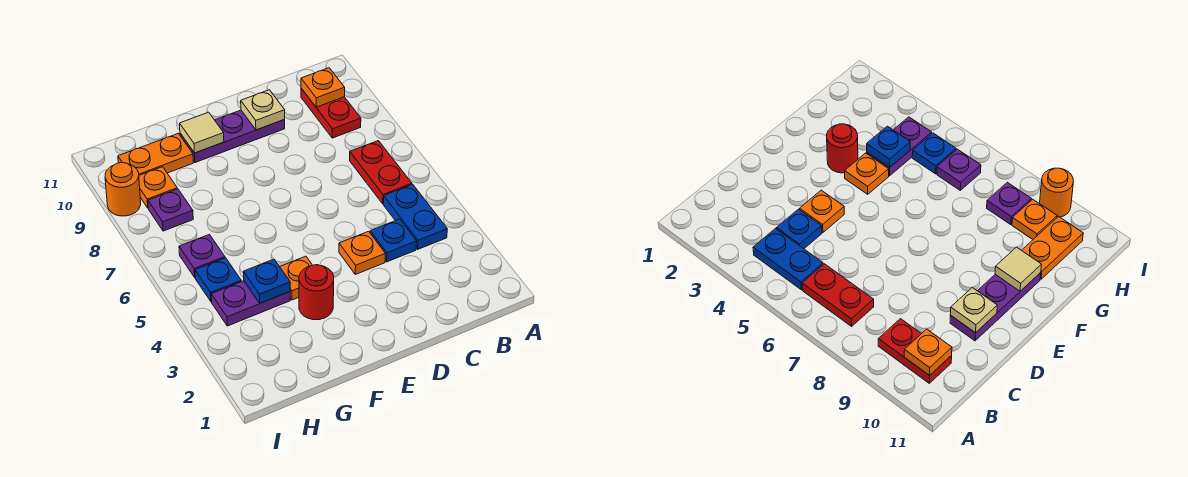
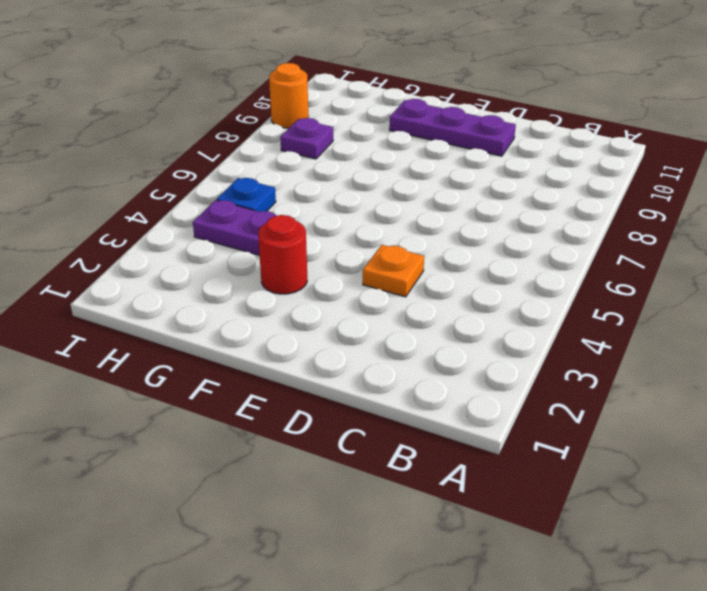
none -> blue plate B4:B5 level 1
none -> red plate B6:B7 level 1
none -> red plate B9:B10 level 1

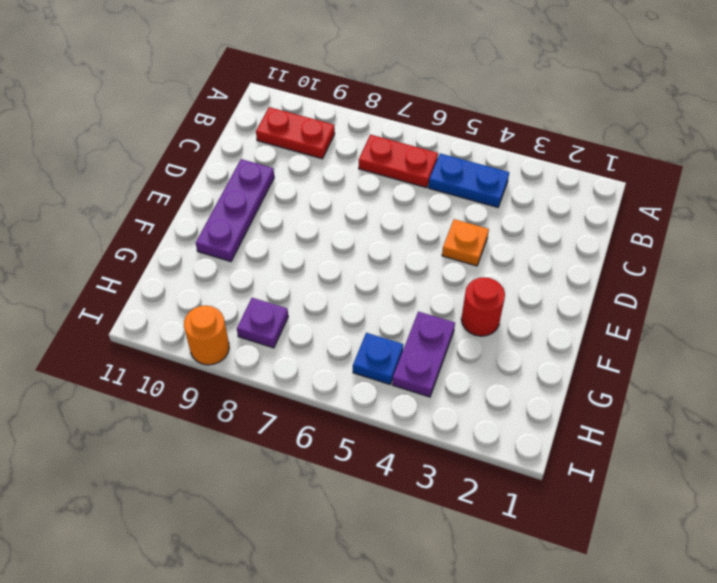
none -> blue plate C4 level 1
none -> orange plate F4 level 1
none -> orange plate G10:H10 level 1

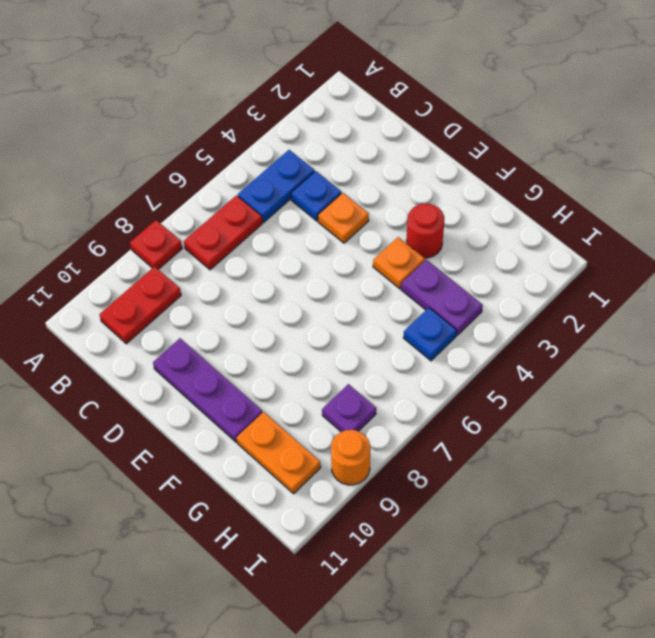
red plate A8 level 1 -> none
none -> purple plate H6 level 1
none -> orange plate H9 level 1
none -> orange plate B10 level 2

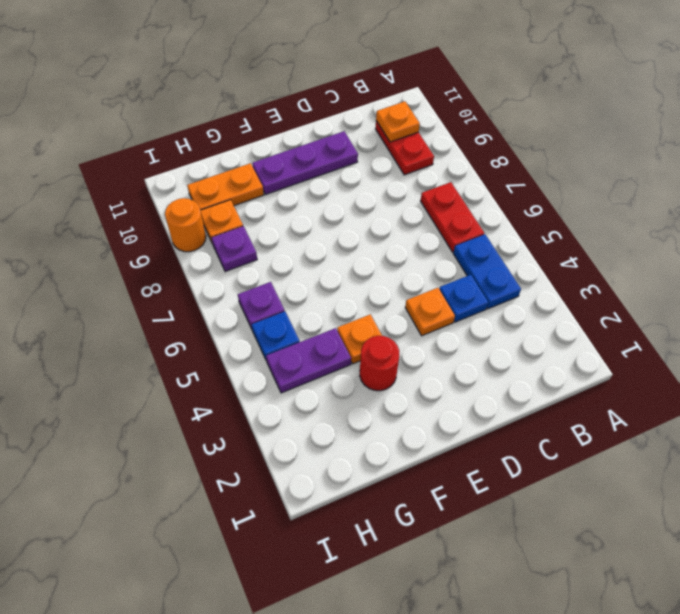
none -> tan plate D10 level 2
none -> tan tile F10 level 2
none -> blue plate G4 level 2

